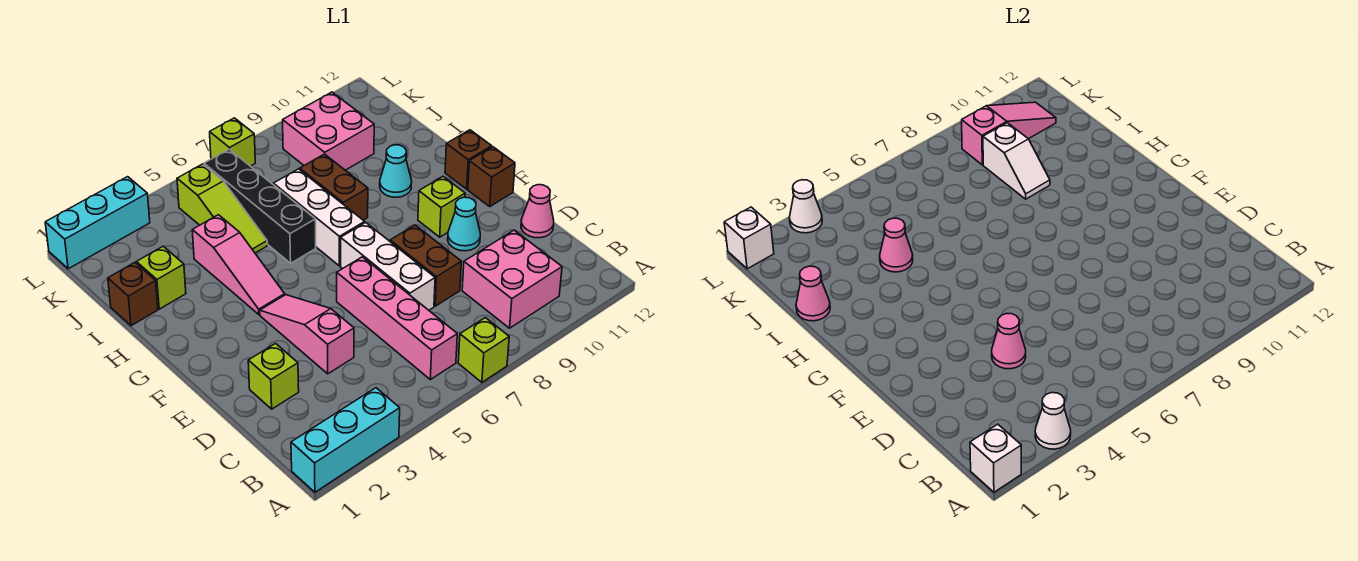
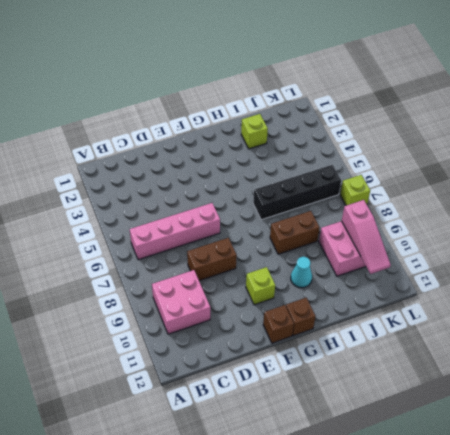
none -> cyan brick A1:A3 level 1
none -> lime brick A7 level 1
none -> lime brick D2 level 1
none -> pink slope D4:F4 level 1 top D

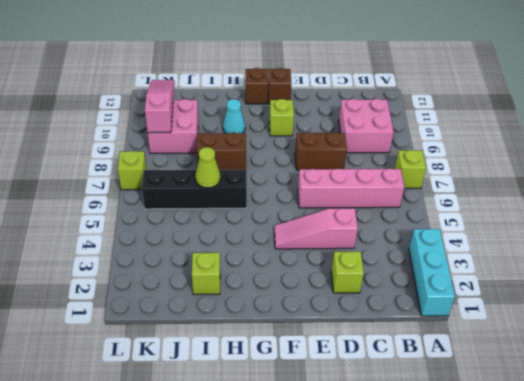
lime cone I6 level 2 -> none
none -> white brick D7:F7 level 1
none -> pink cone D12 level 1
none -> cyan cone E10 level 1
none -> pink slope G4:I4 level 1 top I

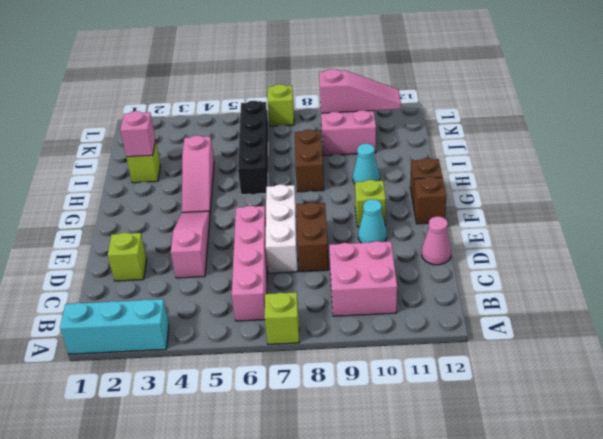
pink brick I2 level 2 -> none
none -> white brick G7:I7 level 1
none -> brown brick I1 level 1
none -> lime slope I5:K5 level 1 top K
none -> cyan brick L1:L3 level 1

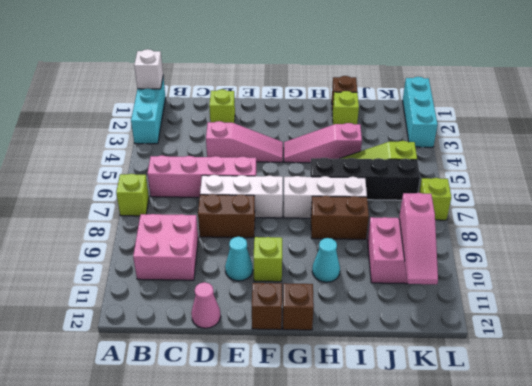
none -> white cone A3 level 2
none -> pink cone D4 level 2
none -> pink cone I1 level 2
none -> pink cone I4 level 2

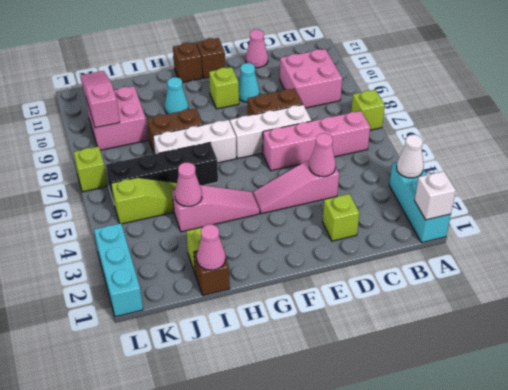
none -> white slope I9:J9 level 2 top J
none -> white brick L1 level 2
none -> white cone L3 level 2

